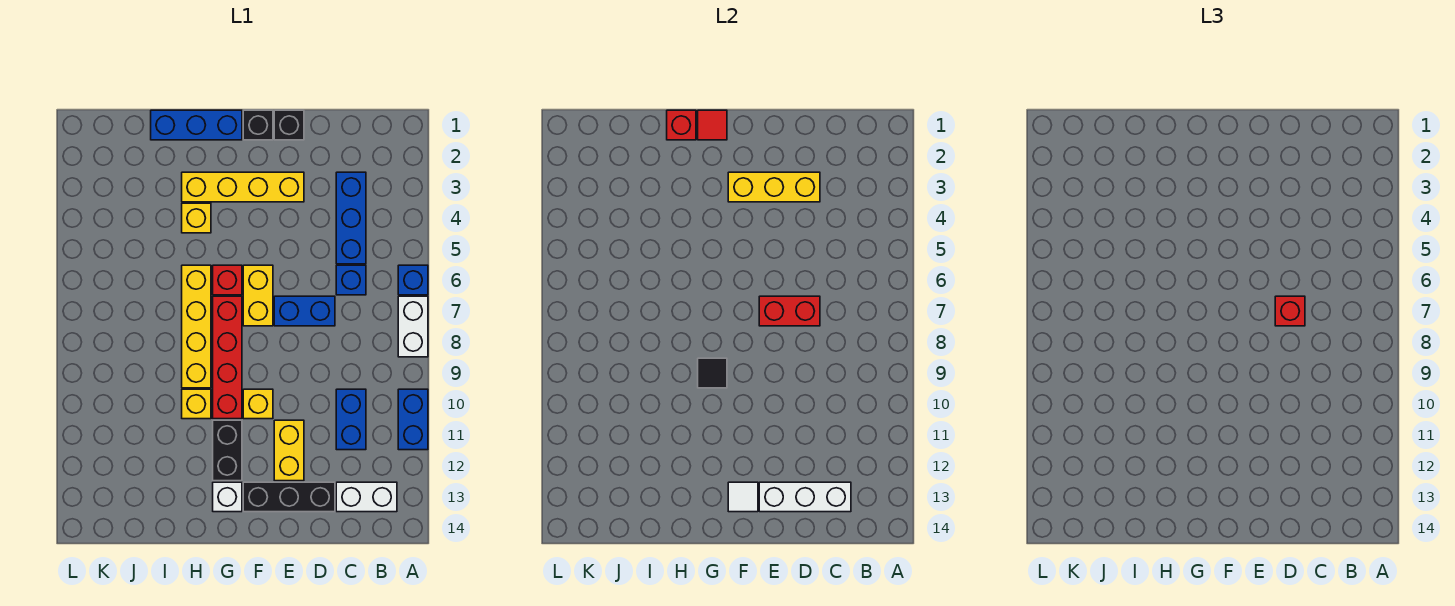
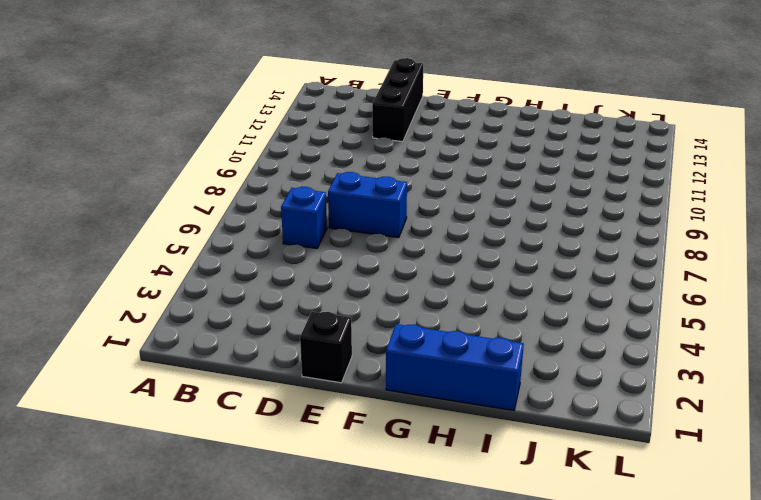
black brick D12:D14 level 1 -> black brick D13:F13 level 1
none -> blue brick A6 level 1
none -> white brick A7:A8 level 1
none -> blue brick A10:A11 level 1
none -> white brick B13:C13 level 1

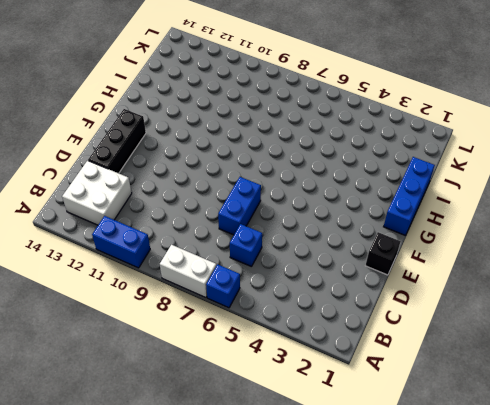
white brick B12:C13 level 1 -> white brick B13:C13 level 1
none -> blue brick C3:C5 level 1
none -> blue brick C10:C11 level 1
none -> yellow brick E3:H3 level 1
none -> yellow brick E11:E12 level 1

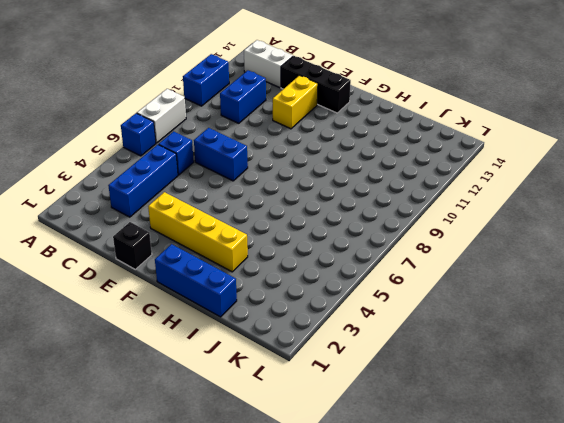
none -> black brick F1 level 1
none -> yellow brick F6:F7 level 1
none -> yellow brick F10 level 1
none -> red brick G6 level 1

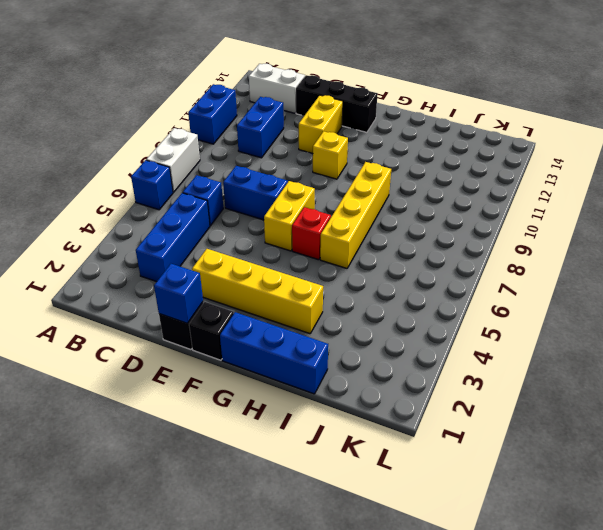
blue brick E1 level 2 -> none
none -> red brick G7:G10 level 1
none -> black brick G11:G12 level 1
none -> white brick G13 level 1
none -> yellow brick H4 level 1

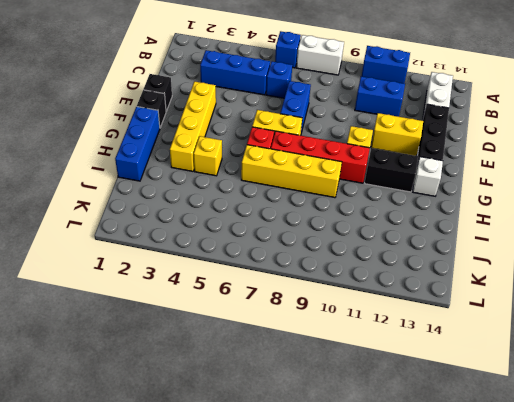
none -> yellow brick H10 level 1
none -> white brick C13:E13 level 2
none -> yellow brick D3:F3 level 2
none -> red brick D7:E7 level 2

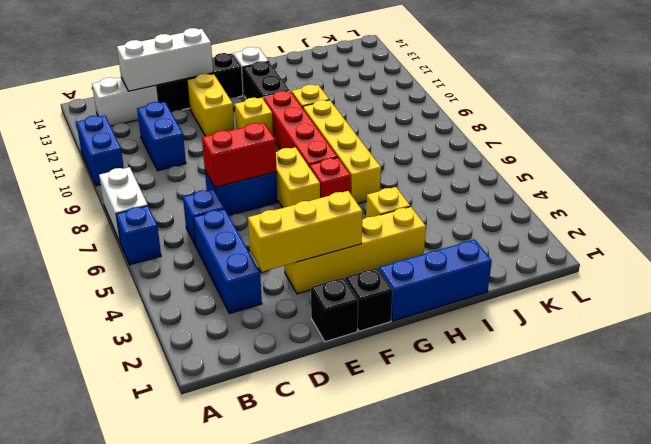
none -> white tile F13 level 2
none -> red tile G1 level 2
none -> black tile G9 level 2
none -> red brick H1 level 2

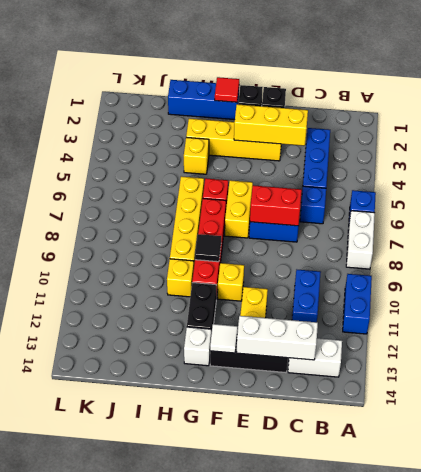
none -> red brick H1 level 2
none -> red brick D7 level 3

